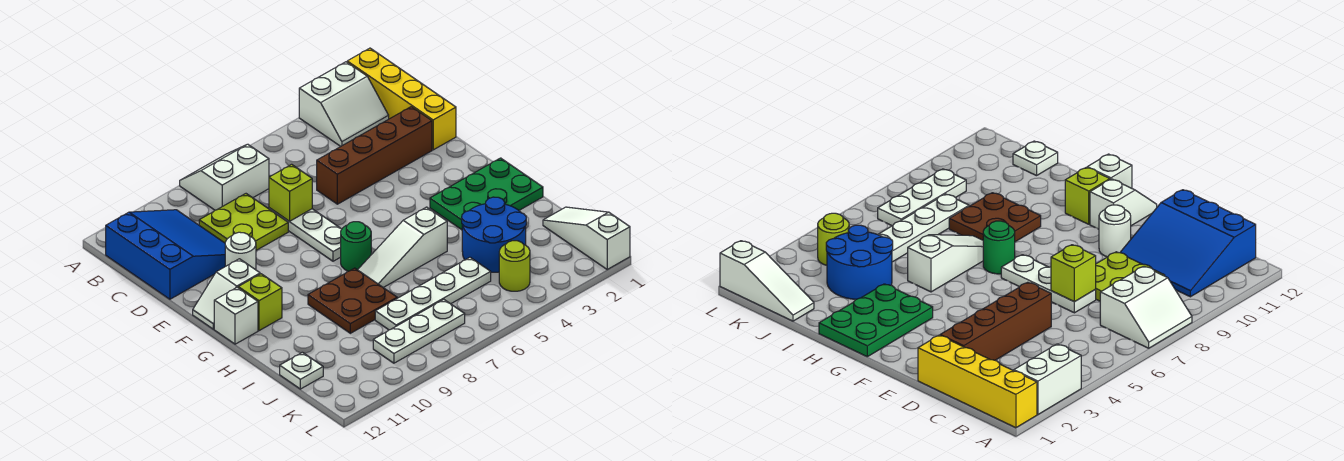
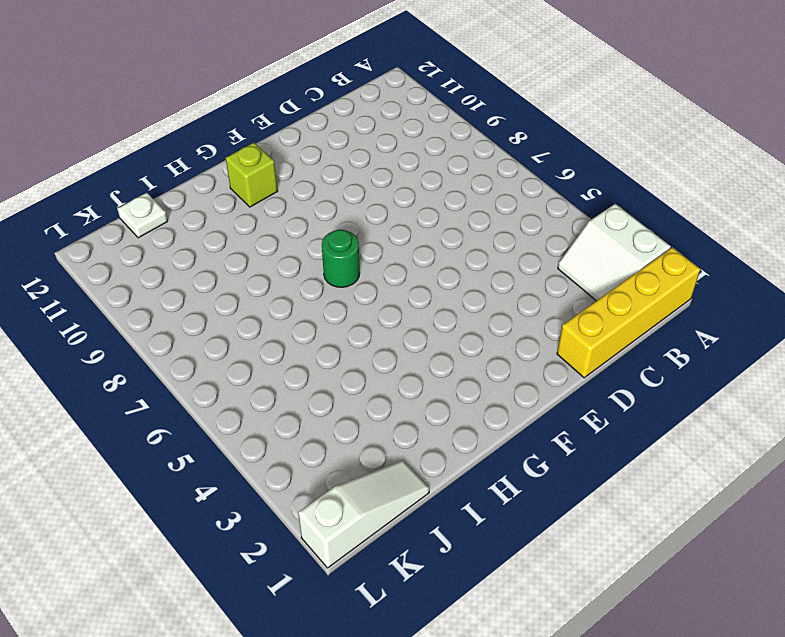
none -> white slope A7:B8 level 1 top B
none -> blue slope B10:D12 level 1 top 12
none -> lime plate C8:D9 level 1

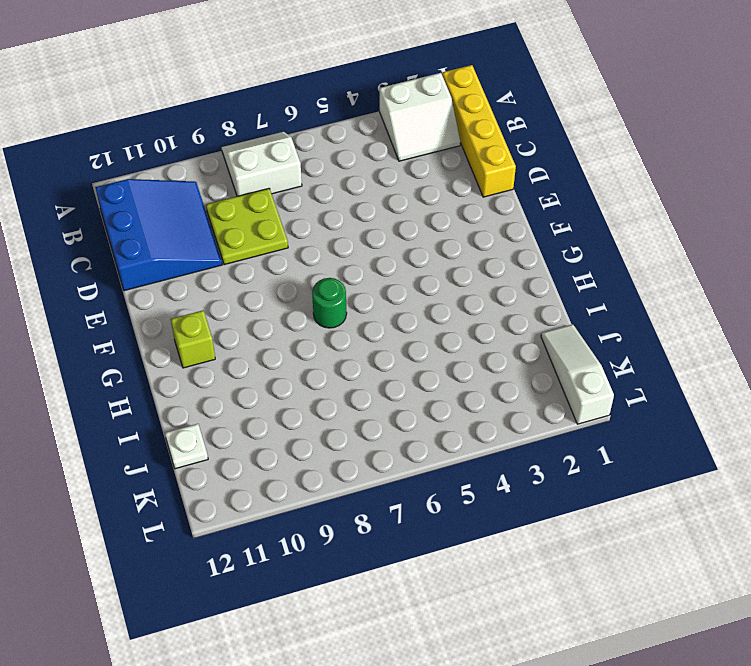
none -> brown brick D2:D5 level 1
none -> white plate D7:F7 level 1
none -> white round brick E10 level 1

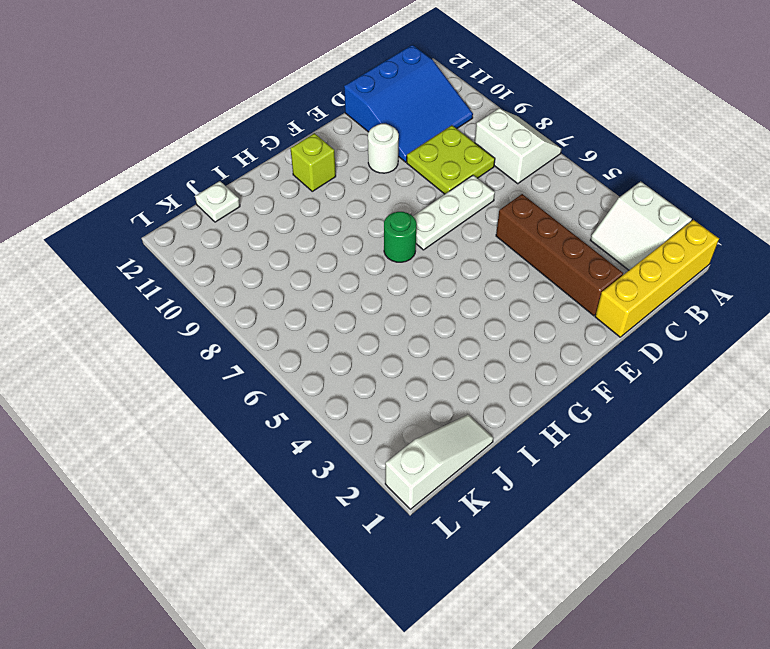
none -> white slope F11:F12 level 1 top 11
none -> green plate G1:H3 level 1
none -> white brick G12 level 1

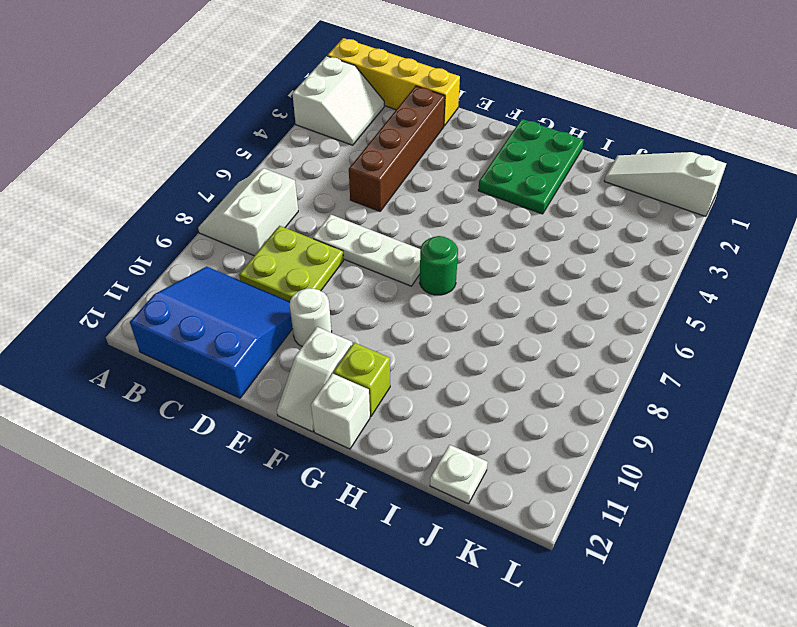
none -> white slope H5:H7 level 1 top 5
none -> brown plate H8:I9 level 1
none -> blue round brick I3:J4 level 1

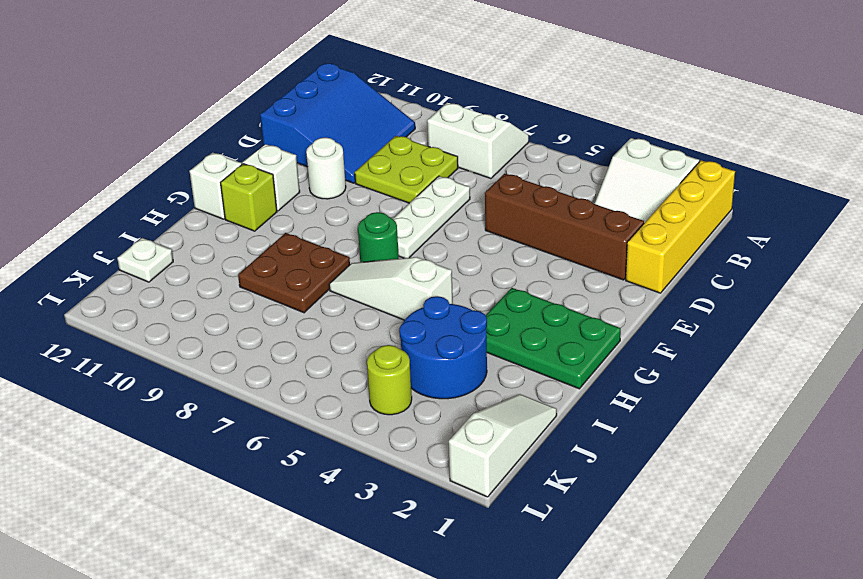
none -> white plate J5:J8 level 1
none -> white plate K7:K9 level 1
none -> lime brick D7 level 2

